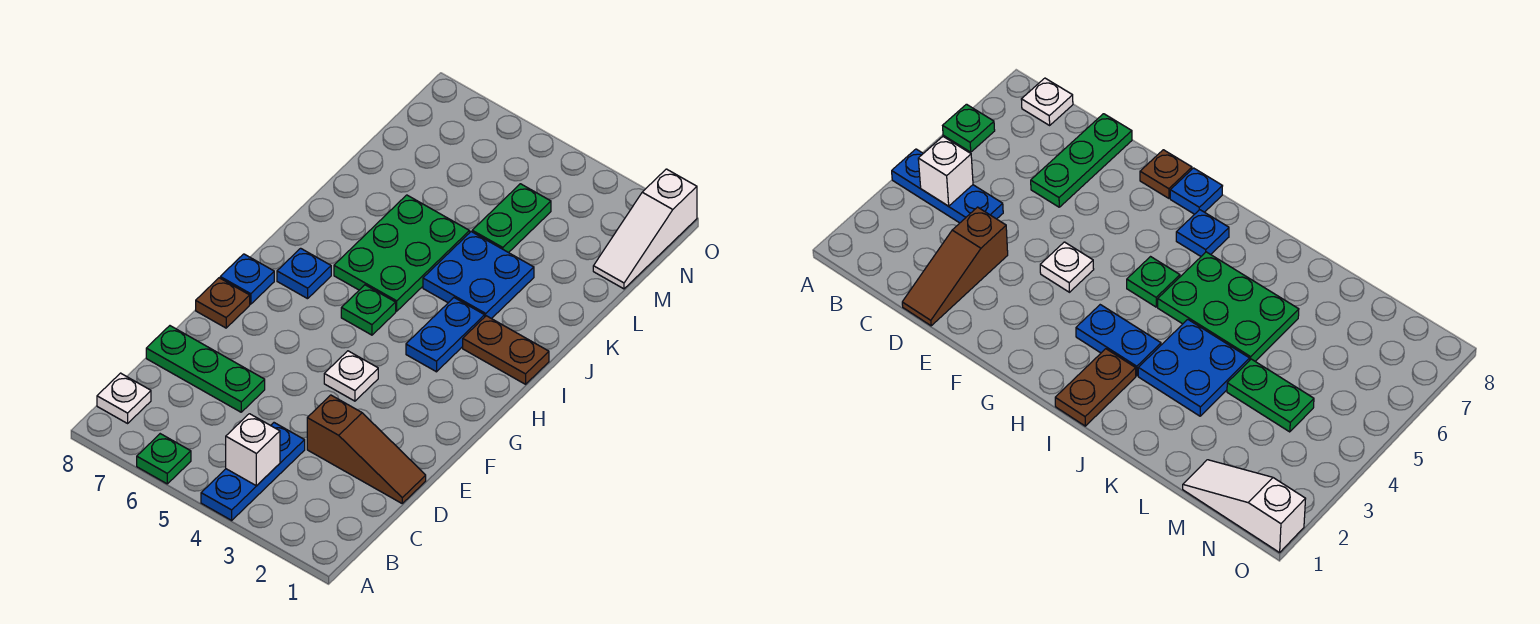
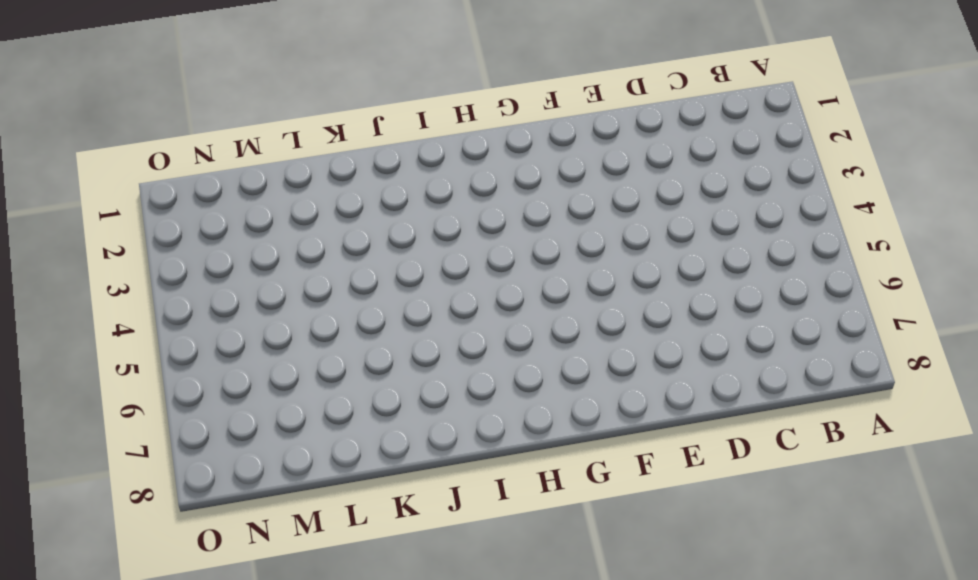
none -> blue plate A4:C4 level 1
none -> green plate A6 level 1
none -> white plate B8 level 1

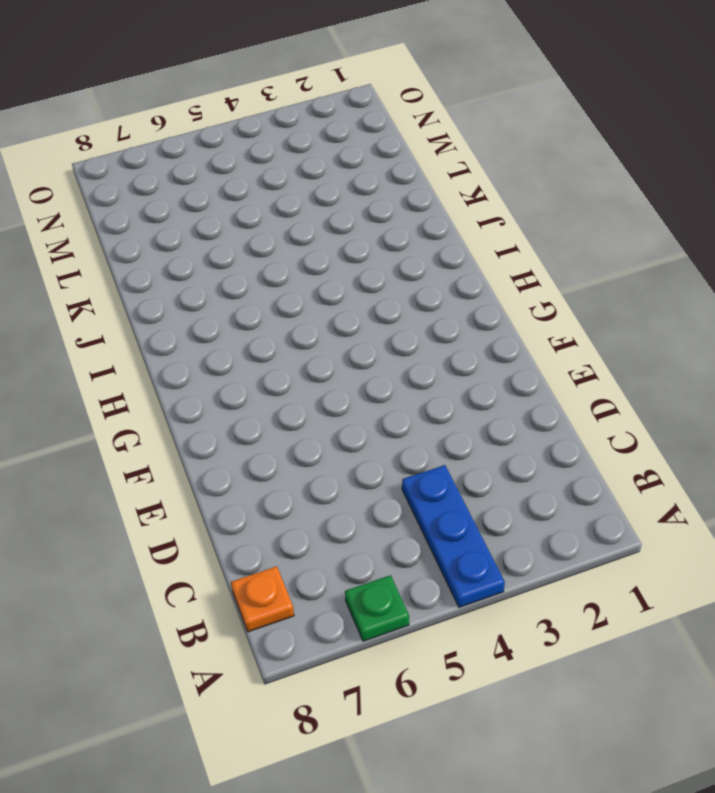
orange plate B8 level 1 -> white plate B8 level 1
none -> brown slope D1:D3 level 1 top 3
none -> green plate D6:D8 level 1
none -> white plate F4 level 1

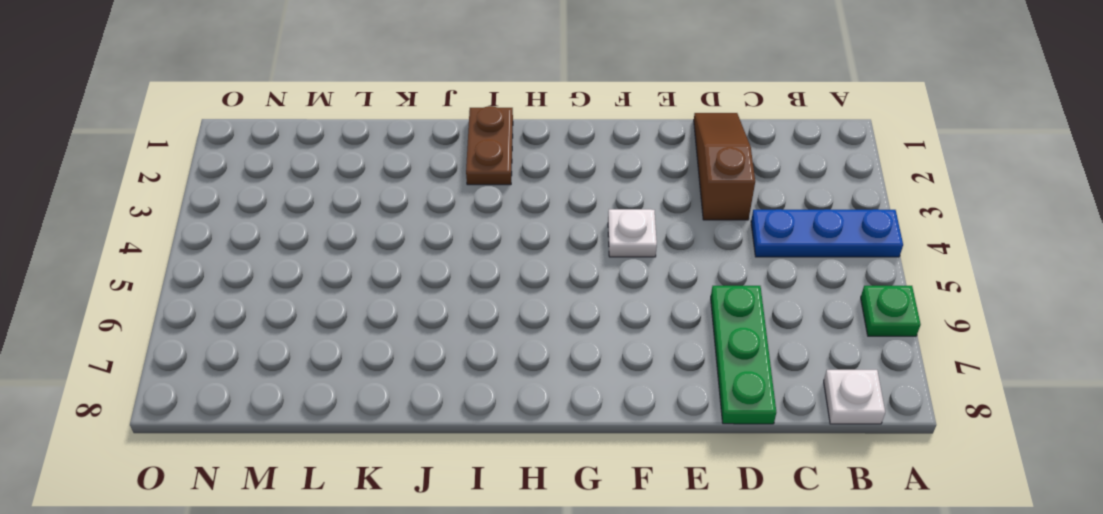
none -> brown plate F8 level 1
none -> blue plate G8 level 1
none -> blue plate H3:I3 level 1

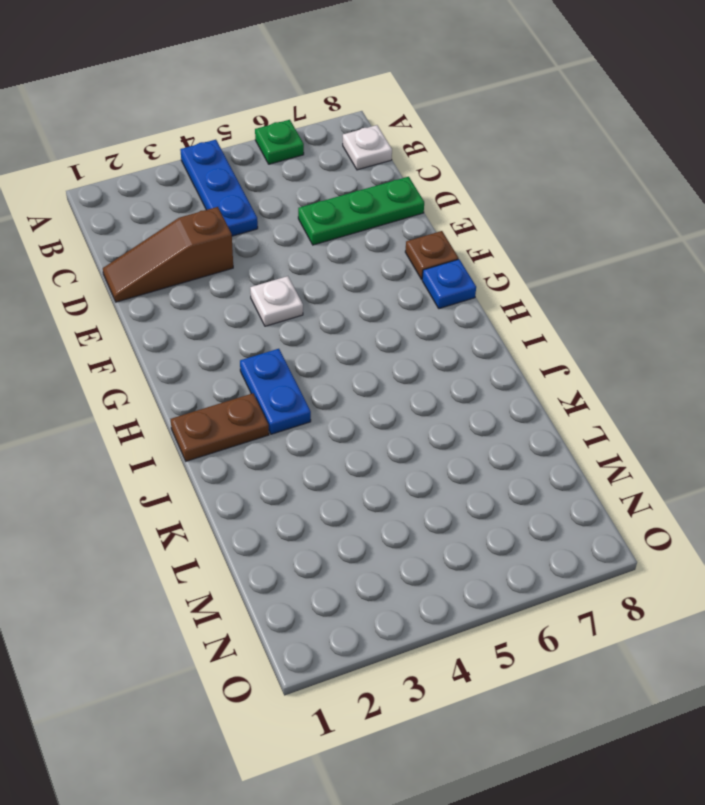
none -> green plate H5 level 1
none -> blue plate H7 level 1
none -> green plate I5:K6 level 1

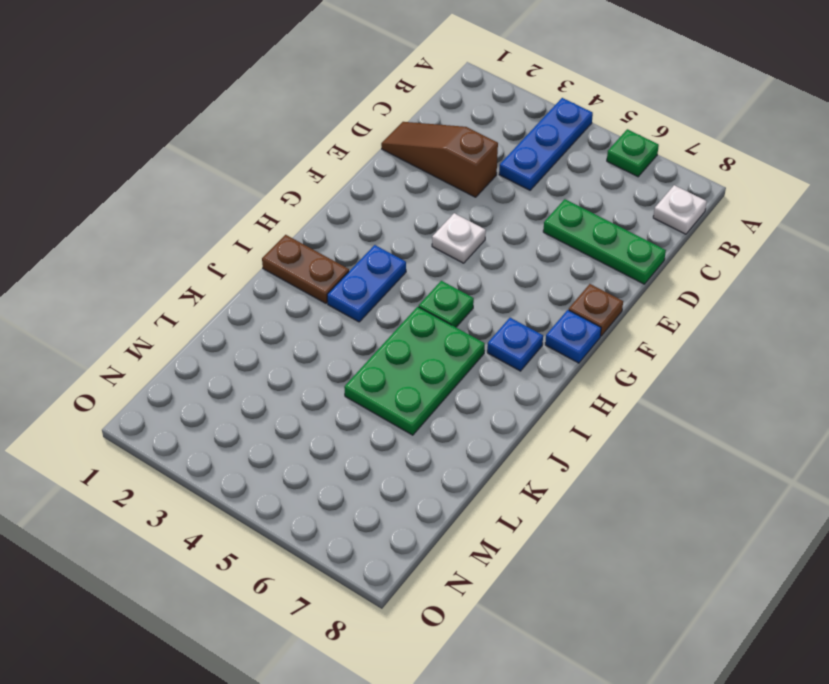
none -> blue plate J3:K4 level 1
none -> green plate L4:M4 level 1
none -> white slope M1:O1 level 1 top O

